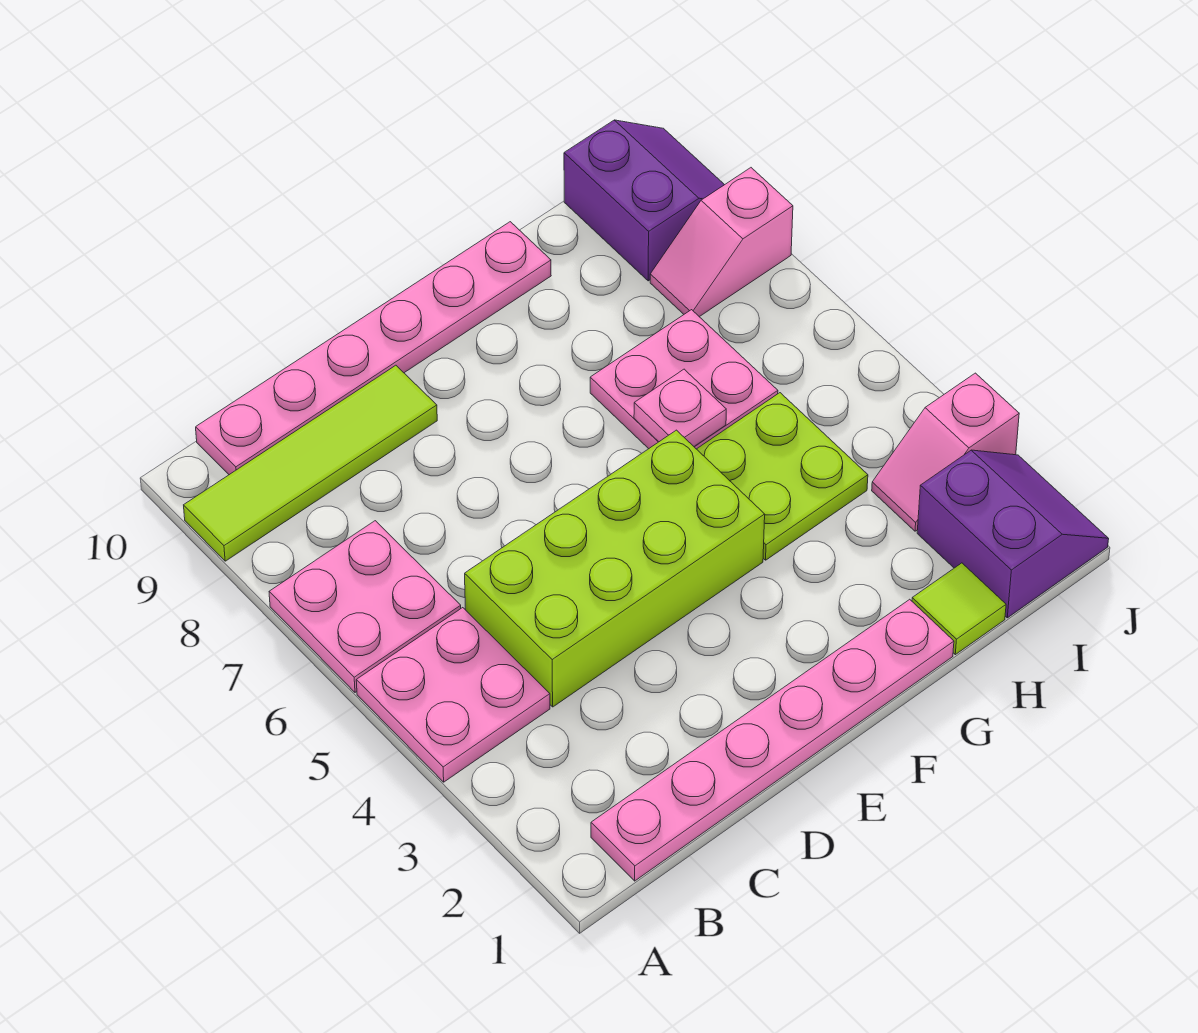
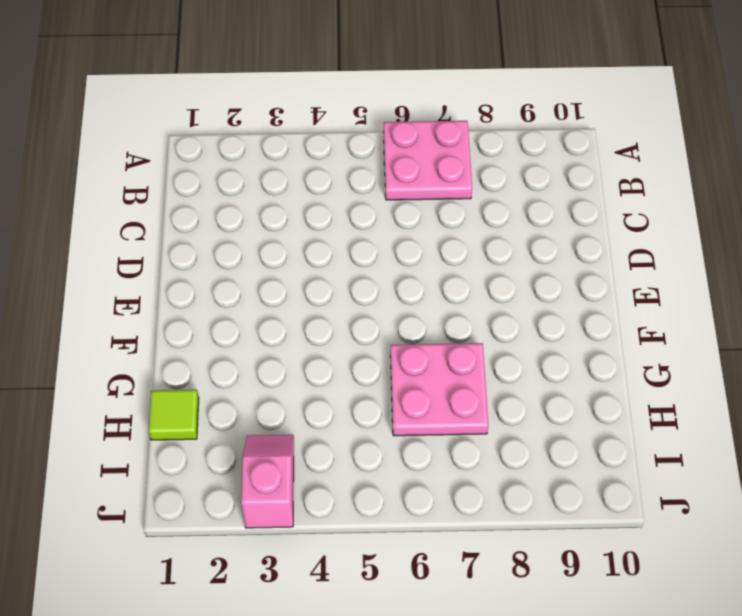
none -> pink plate A4:B5 level 1
none -> lime tile A9:D9 level 1
none -> pink plate B1:G1 level 1

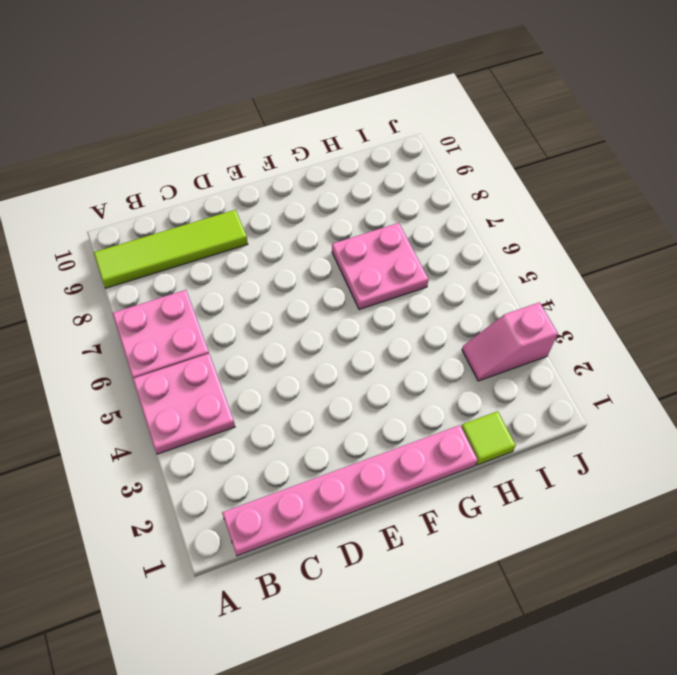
none -> pink plate B10:G10 level 1
none -> lime brick C4:F5 level 1
none -> lime plate G4:H5 level 1

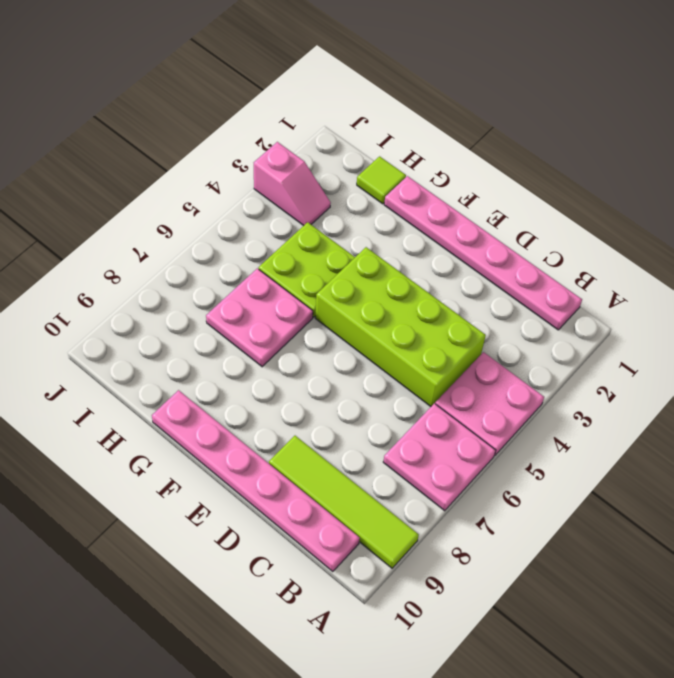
none -> purple slope I1:J2 level 1 top I
none -> pink slope I8:J8 level 1 top J
none -> purple slope I9:J10 level 1 top I

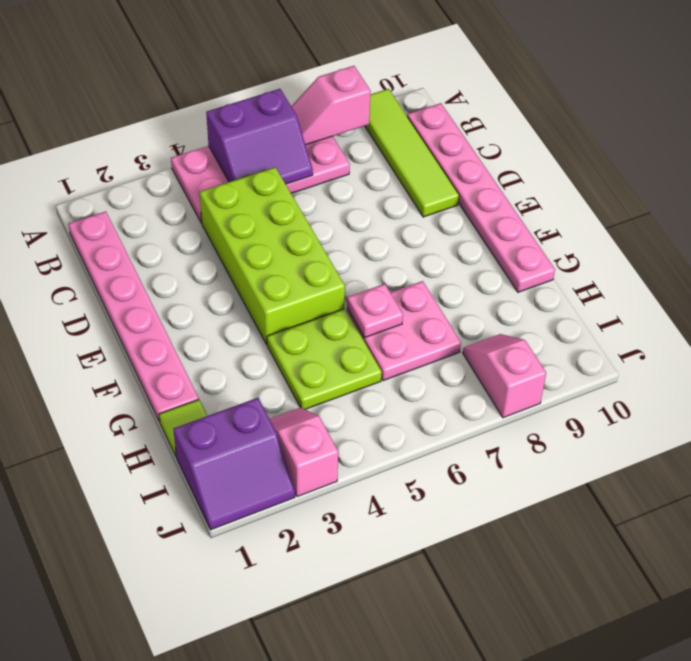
purple slope A5:B6 level 2 top A -> purple slope I9:J10 level 1 top I
pink slope A7:A8 level 2 top 8 -> none

